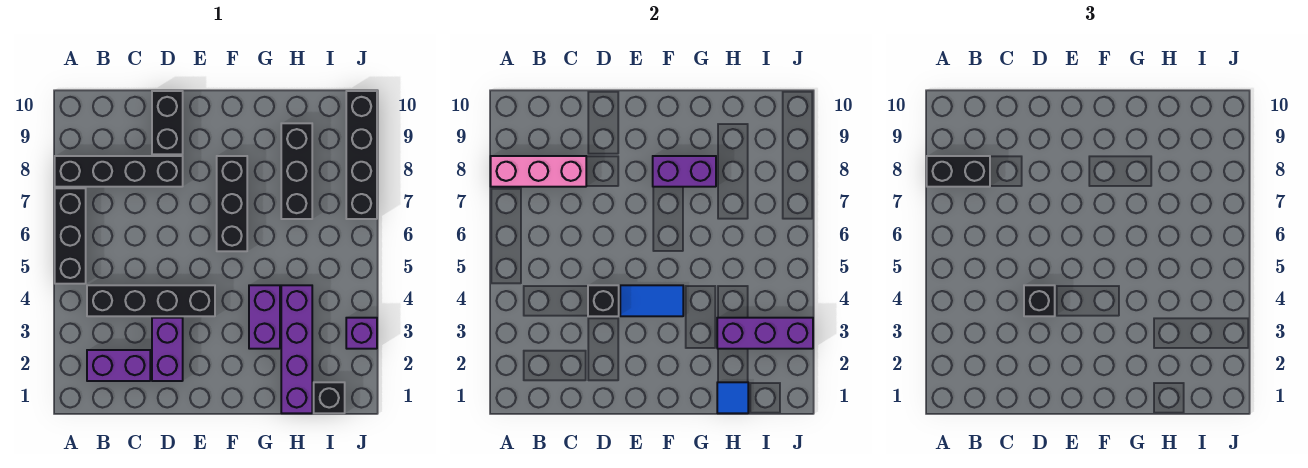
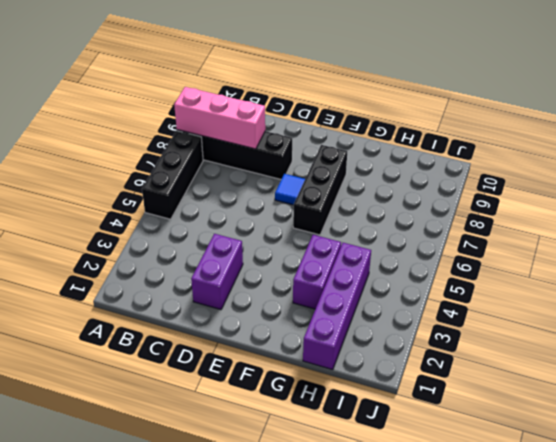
blue tile E7 level 1 -> blue tile H1 level 2
none -> purple brick B2:C2 level 1
none -> black brick B4:E4 level 1
none -> black brick D9:D10 level 1

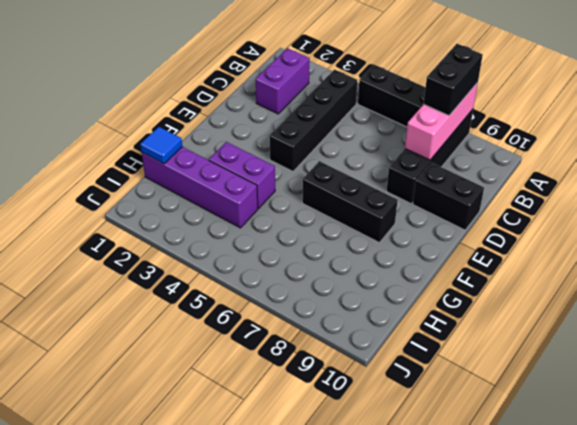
none -> purple brick D2:D3 level 1
none -> black brick H7:H9 level 1
none -> black brick I1 level 1

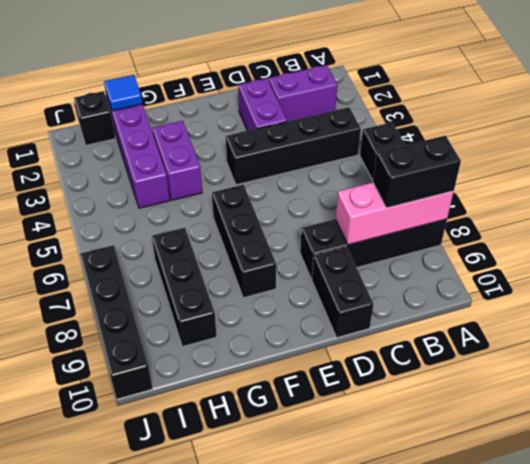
none -> purple brick J3 level 1
none -> black brick D4 level 2
none -> blue tile E4:F4 level 2

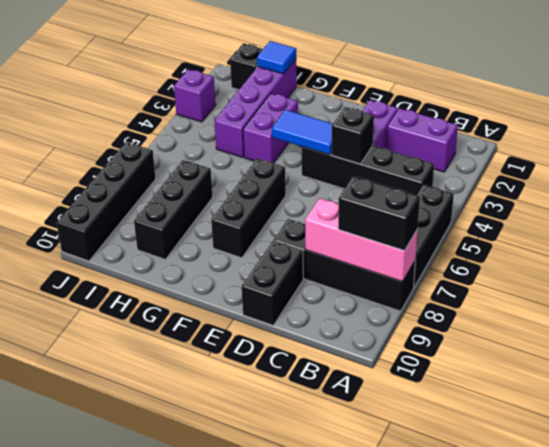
none -> purple brick F8:G8 level 2
none -> purple brick H3:J3 level 2
none -> black brick D4 level 3

